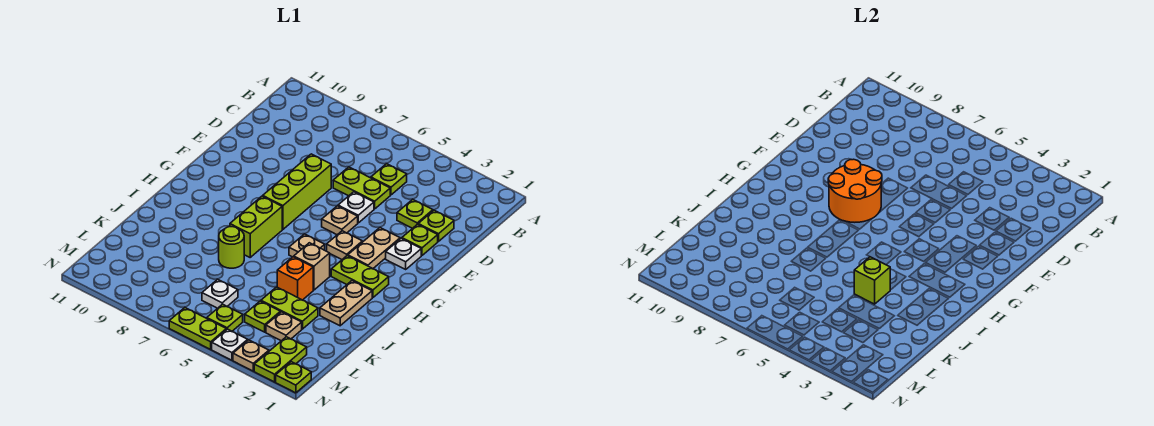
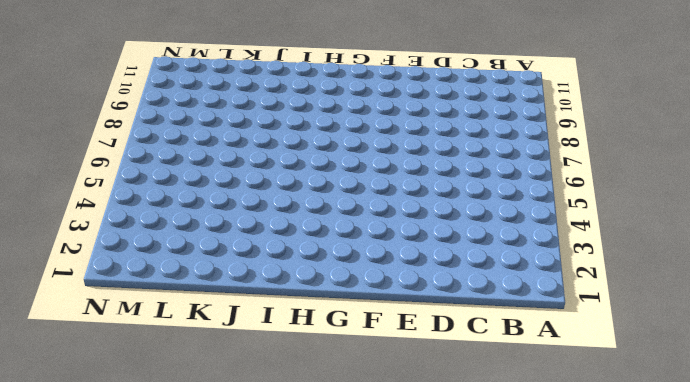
none -> lime plate C5 level 1
none -> lime plate D2 level 1
none -> lime plate D3 level 1
none -> lime plate D5:D6 level 1

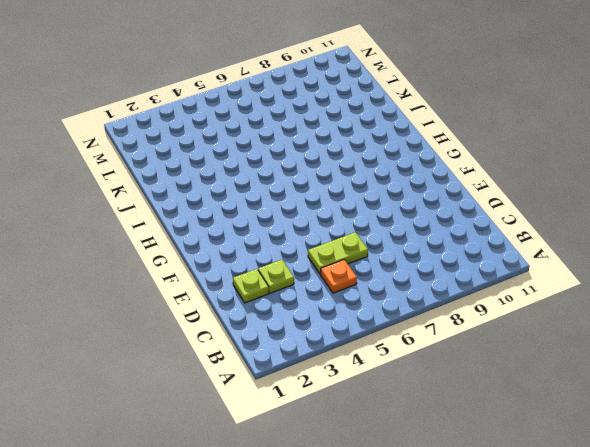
orange plate C5 level 1 -> lime plate C5 level 1
none -> lime plate E2 level 1
none -> white plate E5 level 1
none -> lime brick E7:G7 level 1
none -> white plate F2 level 1

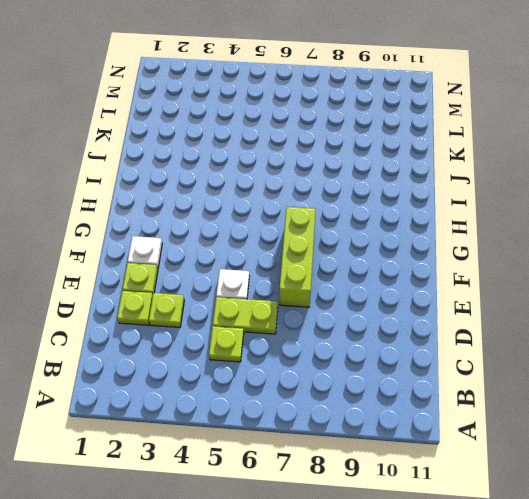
none -> tan plate F3:G3 level 1
none -> tan plate F5 level 1
none -> tan plate G4 level 1
none -> lime plate H2:H3 level 1

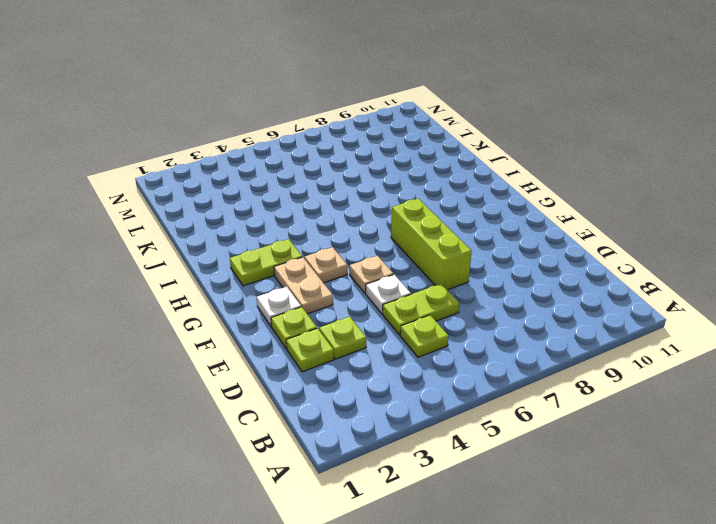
none -> tan plate H5 level 1
none -> lime brick H7:I7 level 1
none -> tan plate I2:J2 level 1
none -> tan brick I4 level 1

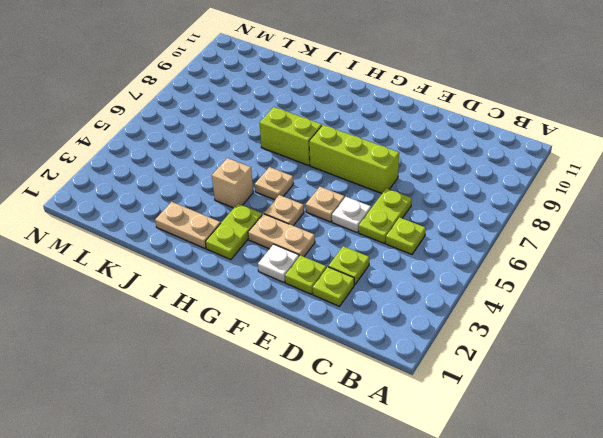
none -> orange brick J4 level 1
none -> lime round brick J7 level 1
none -> lime plate K3:K4 level 1
none -> tan plate L3 level 1

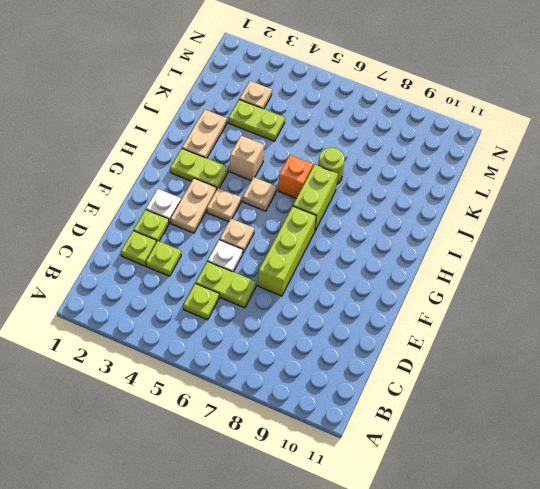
orange brick I6 level 1 -> orange brick J4 level 1
none -> lime plate L4 level 1
none -> white plate L6 level 1
none -> lime plate M2:N2 level 1
none -> lime plate M5 level 1

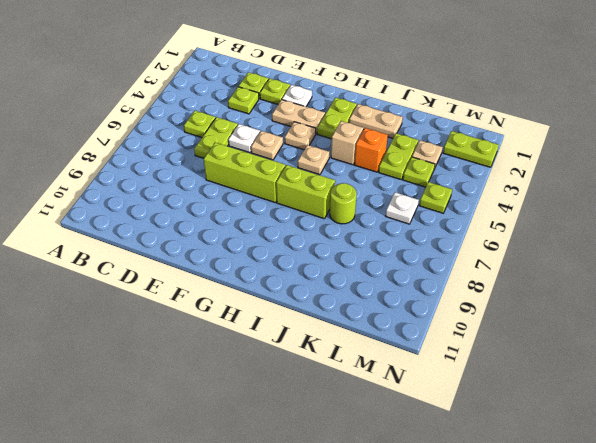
none -> lime plate N1 level 1
none -> tan plate N3 level 1
none -> white plate N4 level 1
none -> lime plate N5:N6 level 1

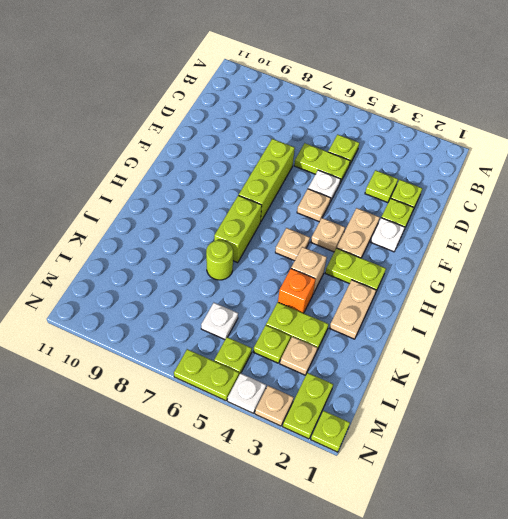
none -> orange round brick F7:G8 level 2
none -> lime brick J4 level 2

